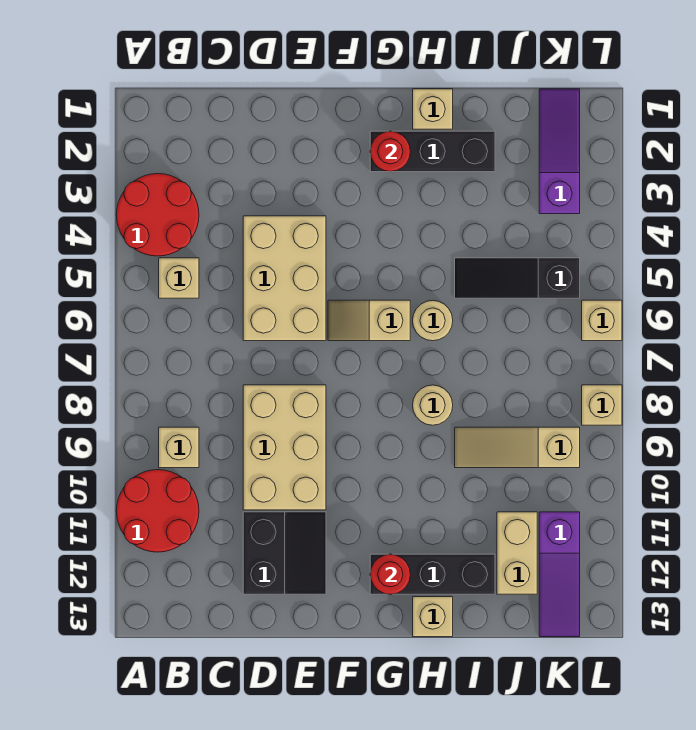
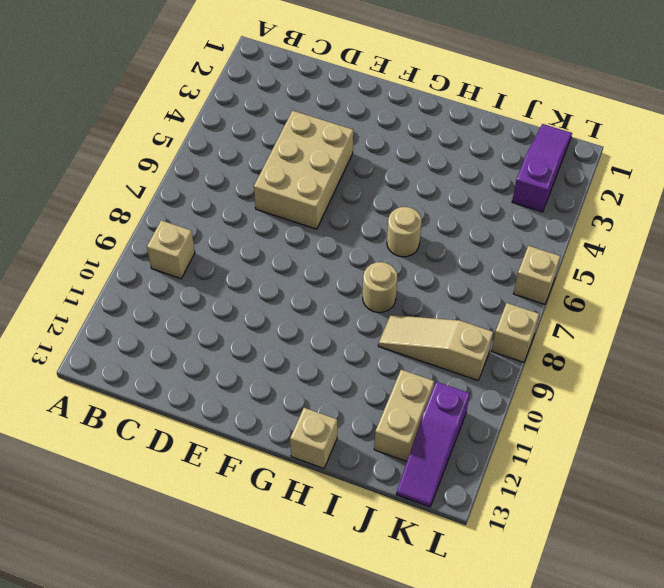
none -> red round brick A3:B4 level 1
none -> red round brick A10:B11 level 1
none -> tan brick B5 level 1

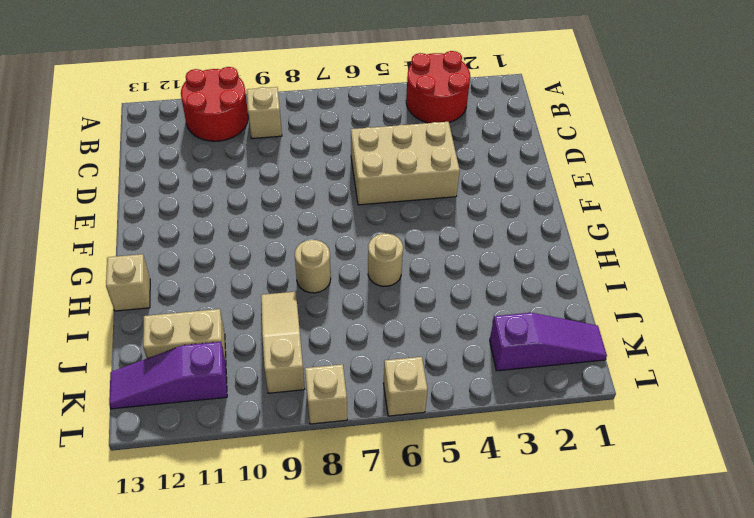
none -> tan brick B5 level 1
none -> tan brick D8:E10 level 1
none -> black slope D11:E12 level 1 top D

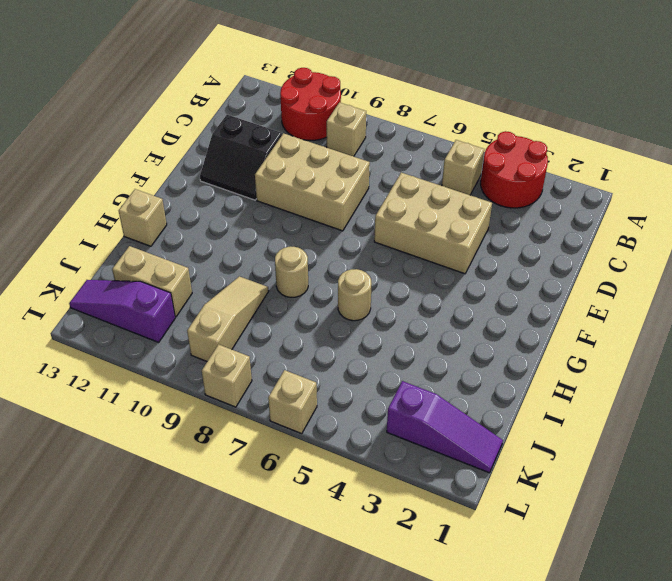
none -> tan slope F6:G6 level 1 top G
none -> black brick G2:I2 level 1
none -> black brick G12:I12 level 1

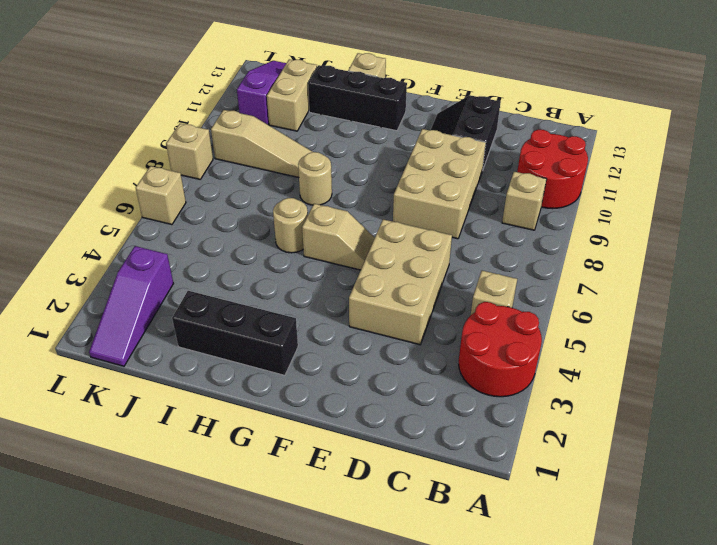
none -> tan brick H1 level 1
none -> black slope I5:K5 level 1 top K
none -> red round brick G2 level 2

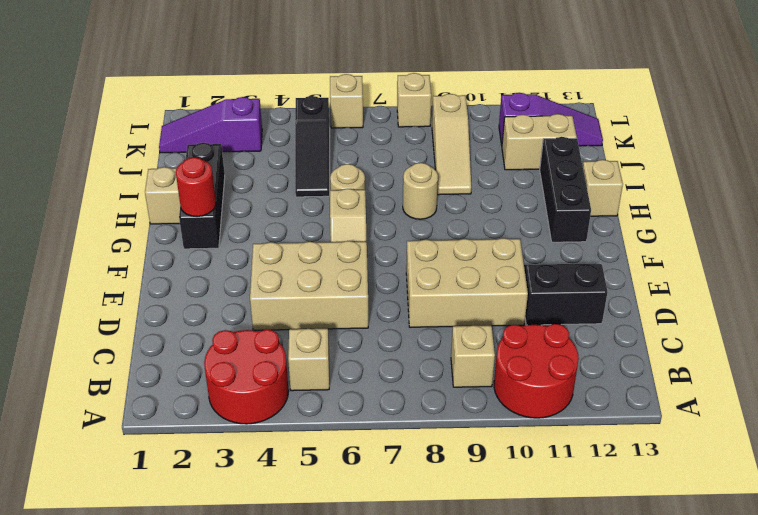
none -> red round brick G12 level 2

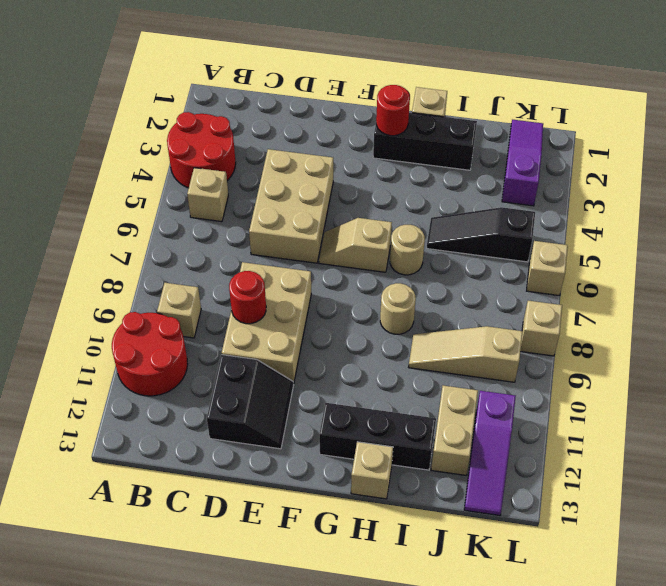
red round brick D9 level 2 -> red round brick G12 level 2

